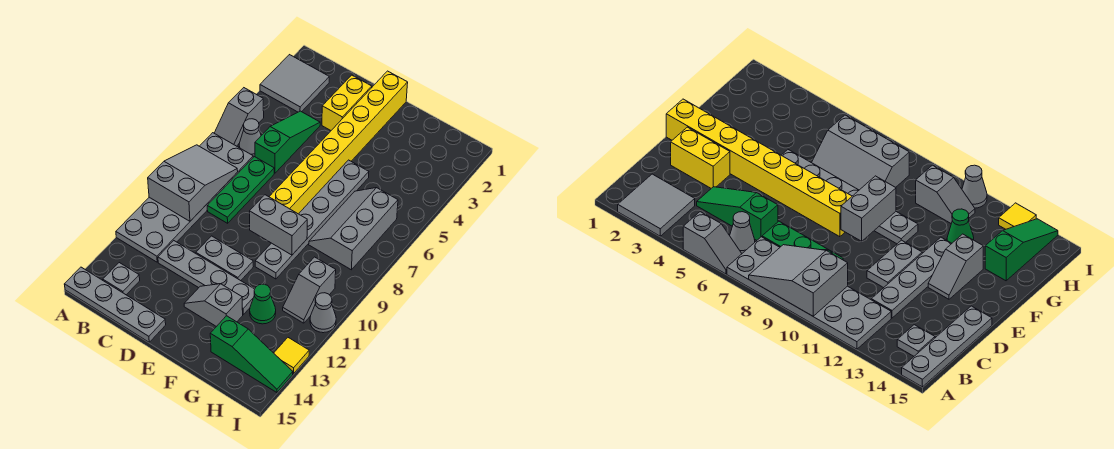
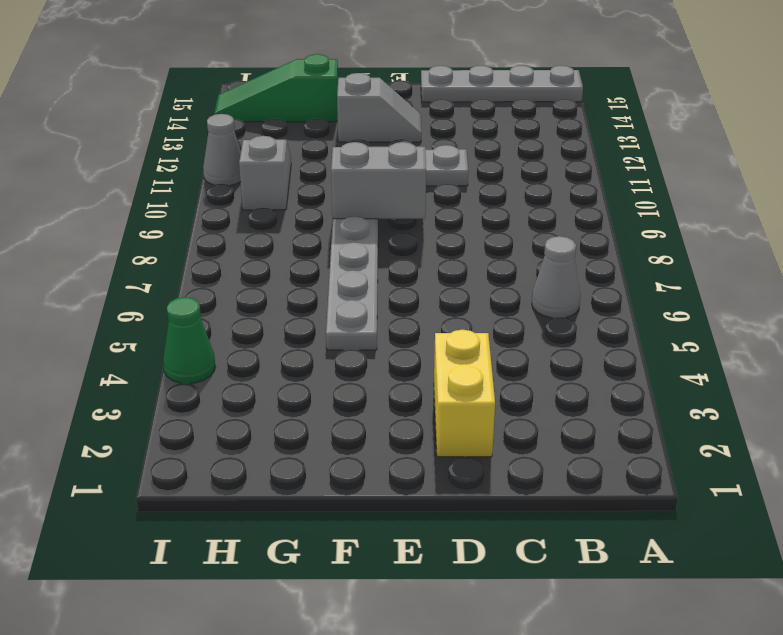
green cone I4 level 1 -> green cone G12 level 1
none -> grey tile A2:B3 level 1
none -> grey slope A5:A6 level 1 top 5
none -> grey plate A7:B12 level 1

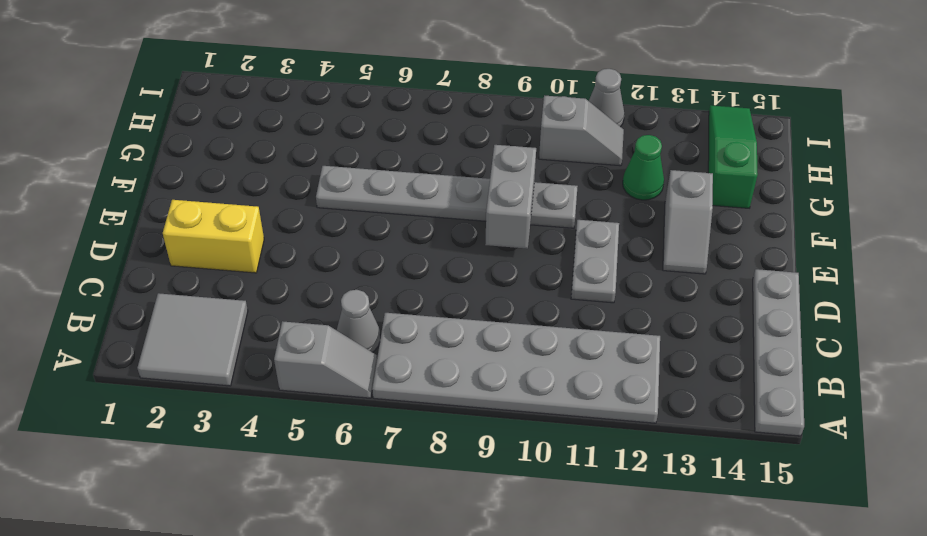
none -> grey plate B14 level 1
none -> green slope C4:C6 level 1 top 6
none -> green plate C7:C9 level 1

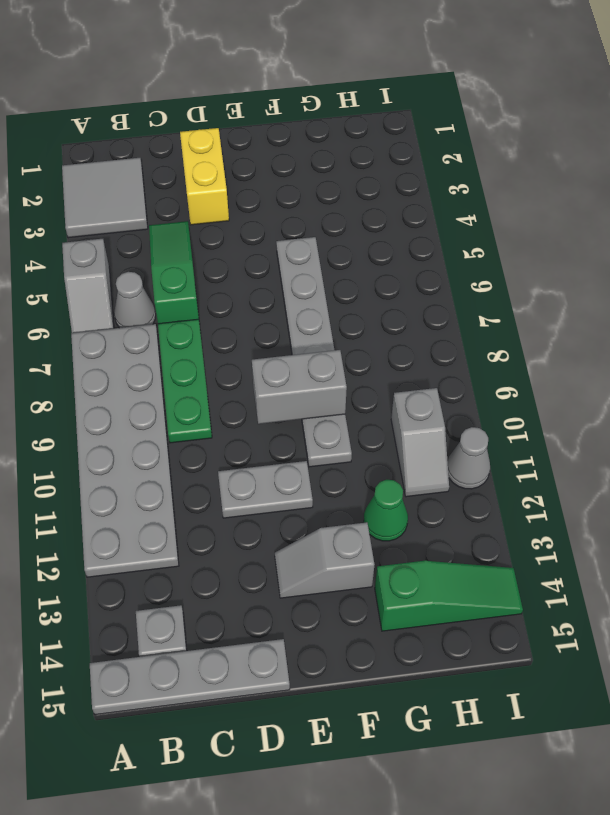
none -> grey plate C12:F12 level 1
none -> yellow brick E1:E8 level 1
none -> grey slope G6:H8 level 1 top H

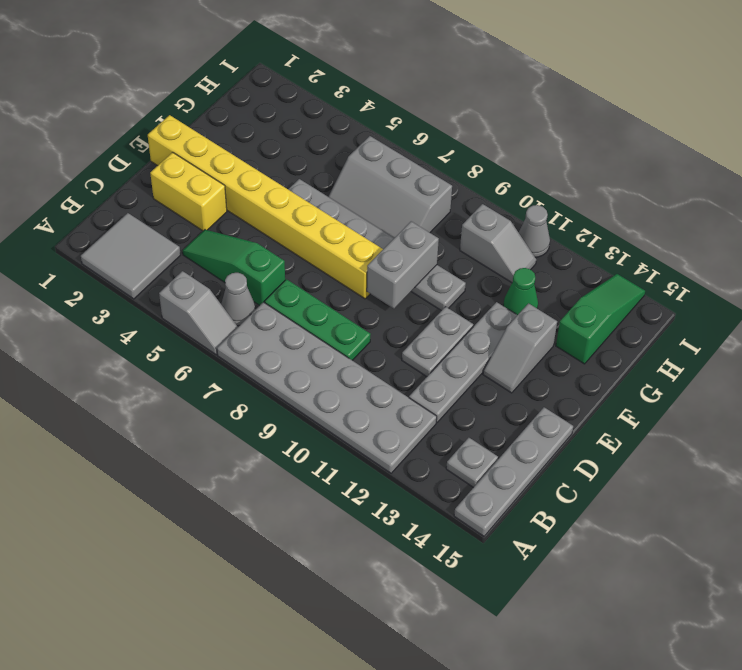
none -> yellow tile I13 level 1
none -> grey slope A8:B10 level 2 top 10

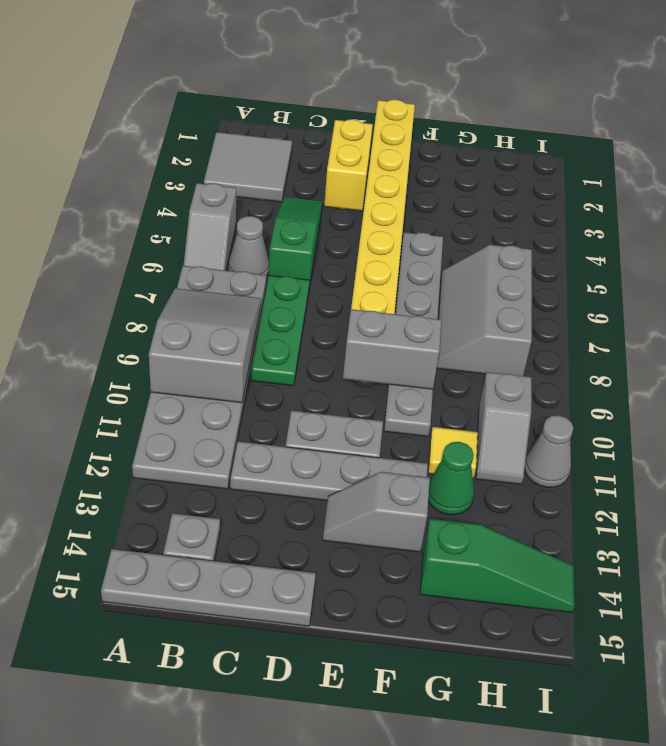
yellow tile G11 level 1 -> yellow tile I13 level 1

